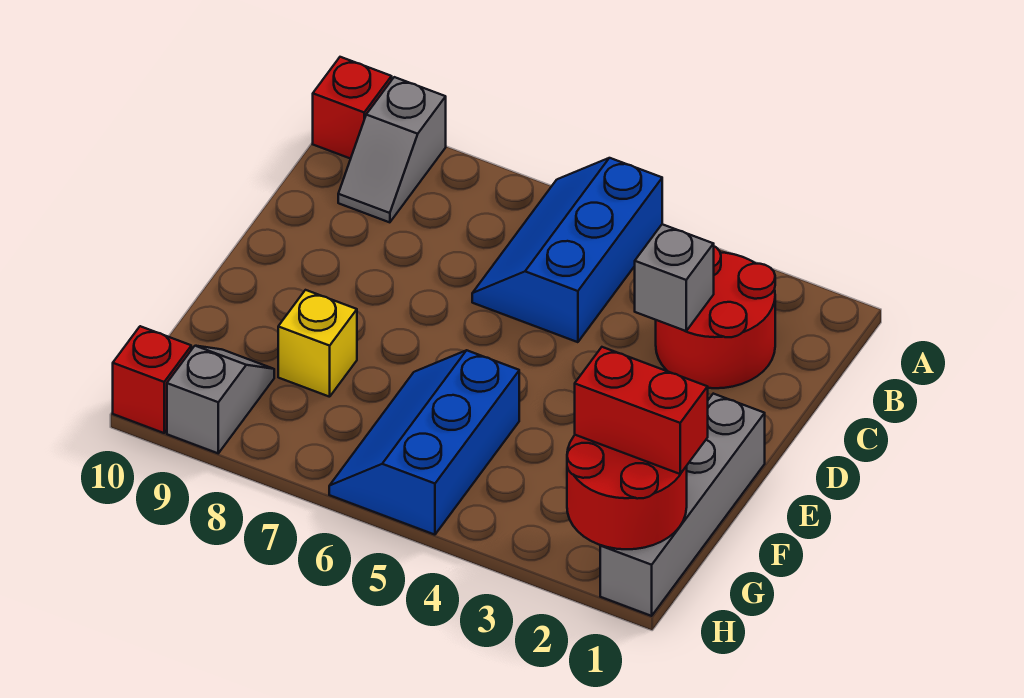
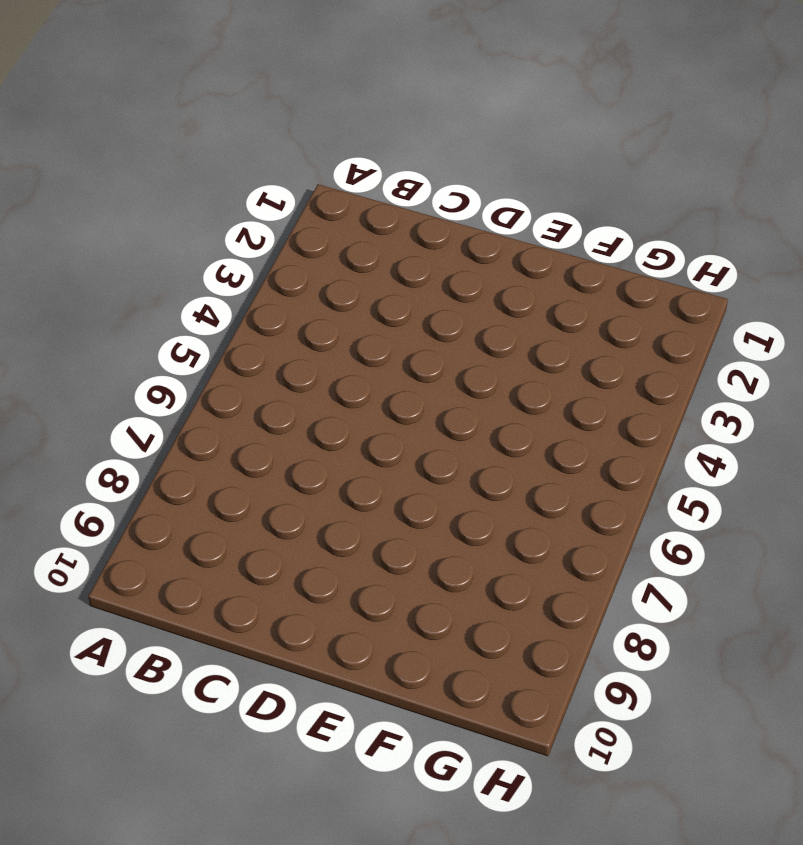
none -> blue slope A5:C6 level 1 top 5
none -> grey slope A9:B9 level 1 top A
none -> red brick A10 level 1

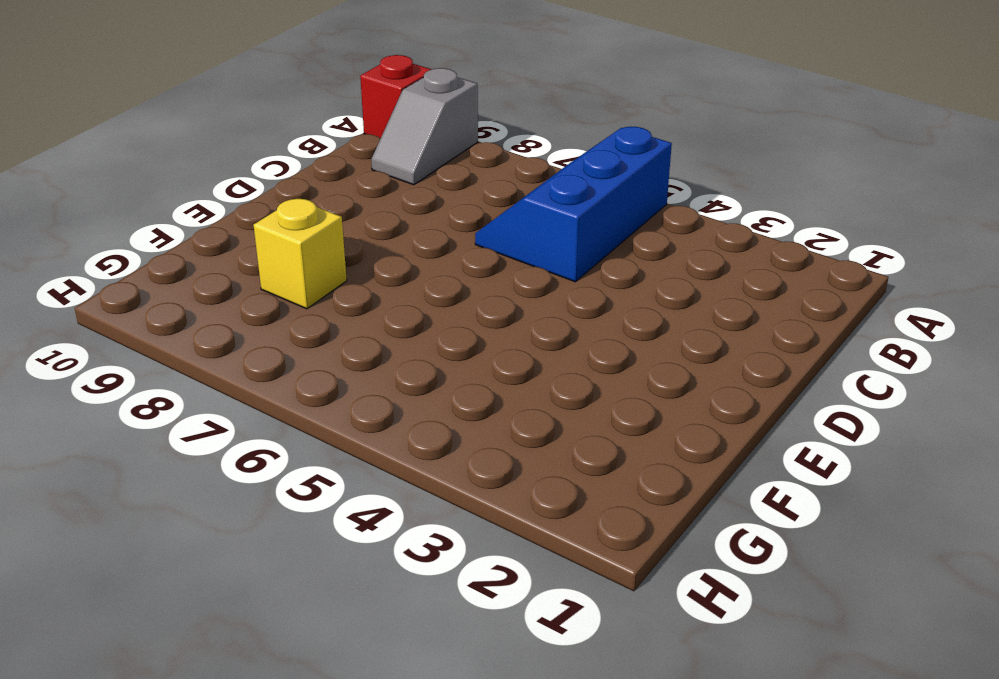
none -> red round brick B2:C3 level 1
none -> grey brick E1:H1 level 1
none -> blue slope F5:H6 level 1 top 5

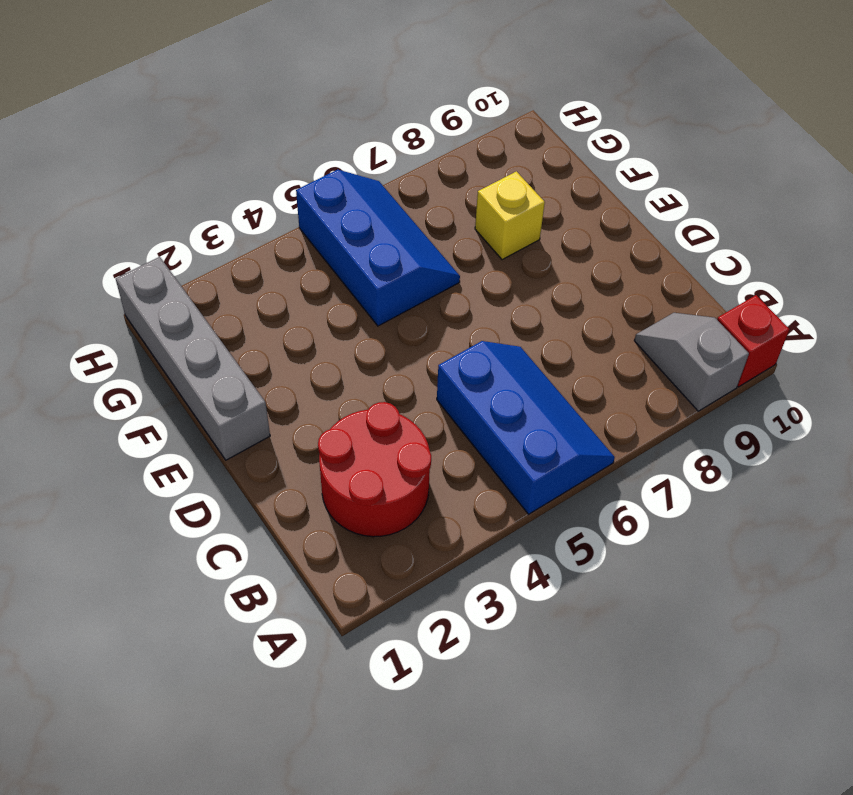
none -> grey slope G9:H9 level 1 top H
none -> red brick H10 level 1
none -> grey brick C3 level 2

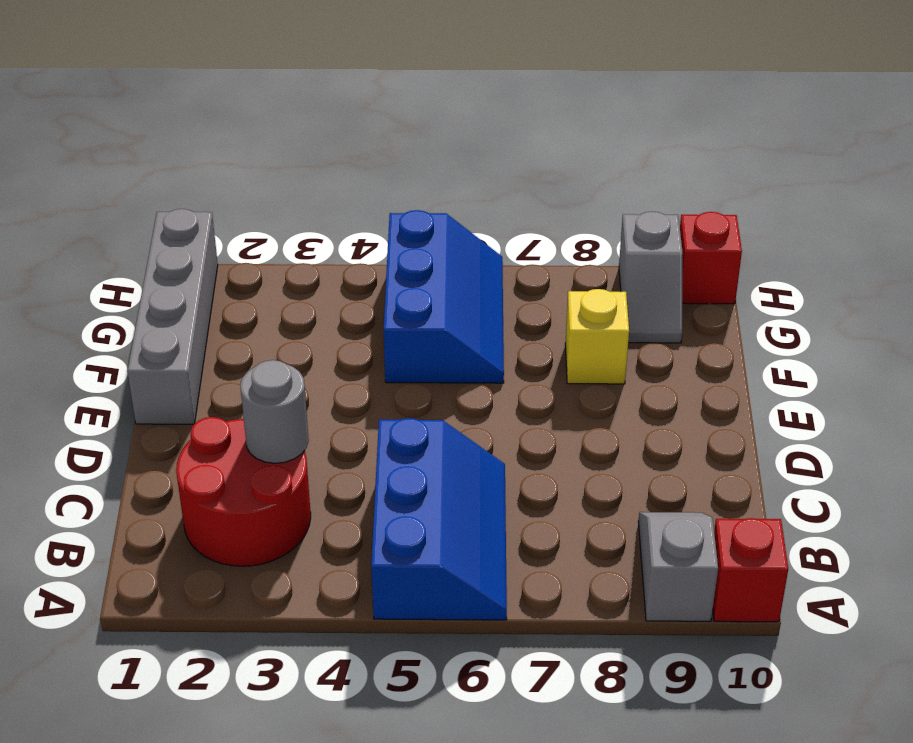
grey round brick C3 level 2 -> grey brick C3 level 2
none -> red round brick G1:H2 level 2
none -> red brick G1:G2 level 3

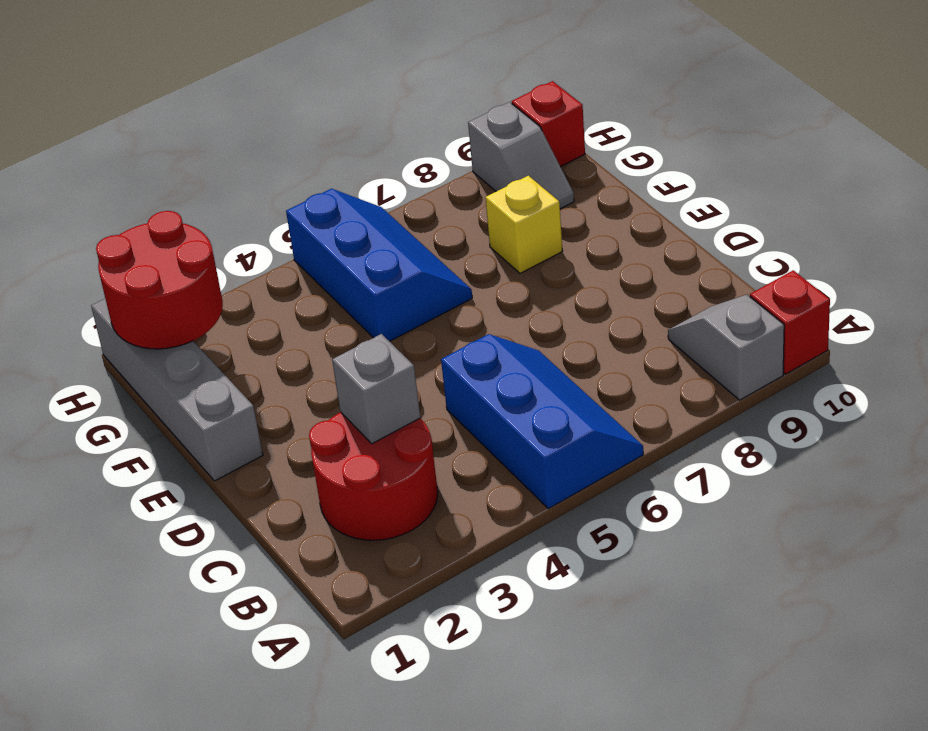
none -> red brick G1:G2 level 3

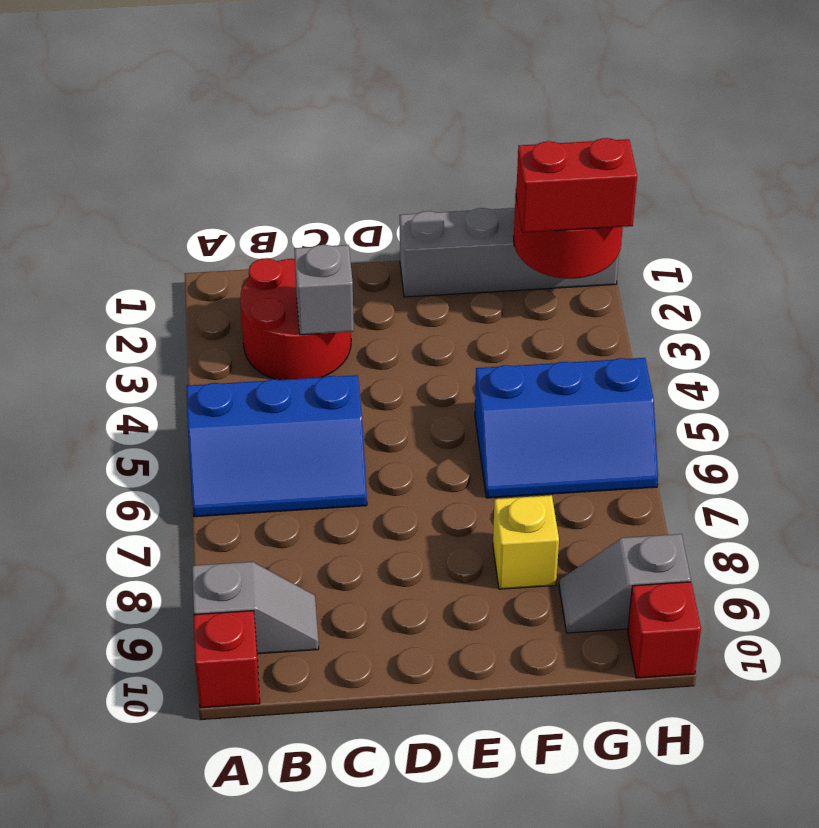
red brick G2:H2 level 3 -> red brick G1:G2 level 3

